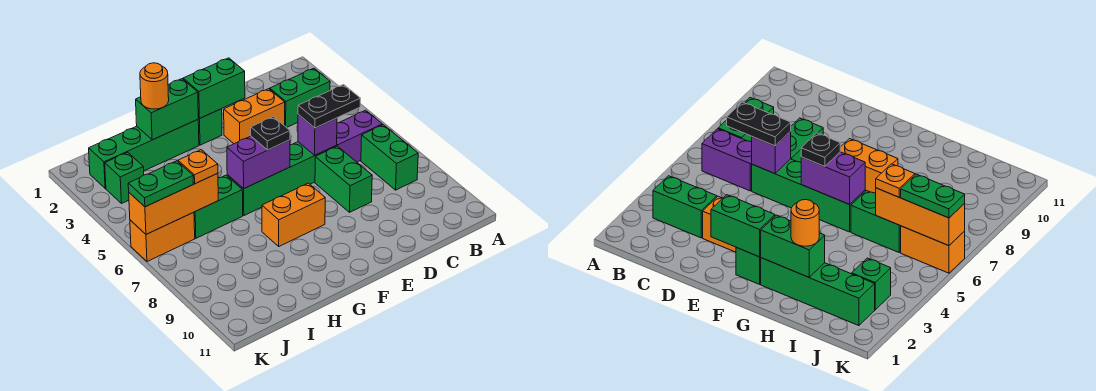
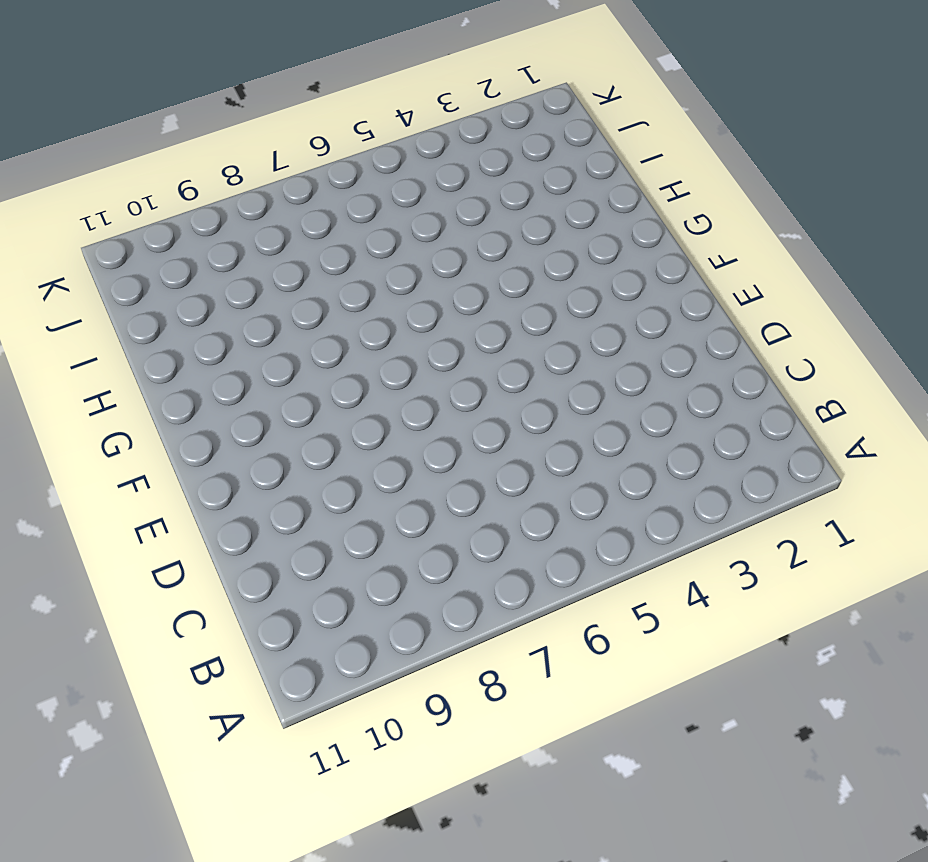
none -> green brick B3:C3 level 1
none -> purple brick B6:C6 level 1
none -> green brick B7:B8 level 1

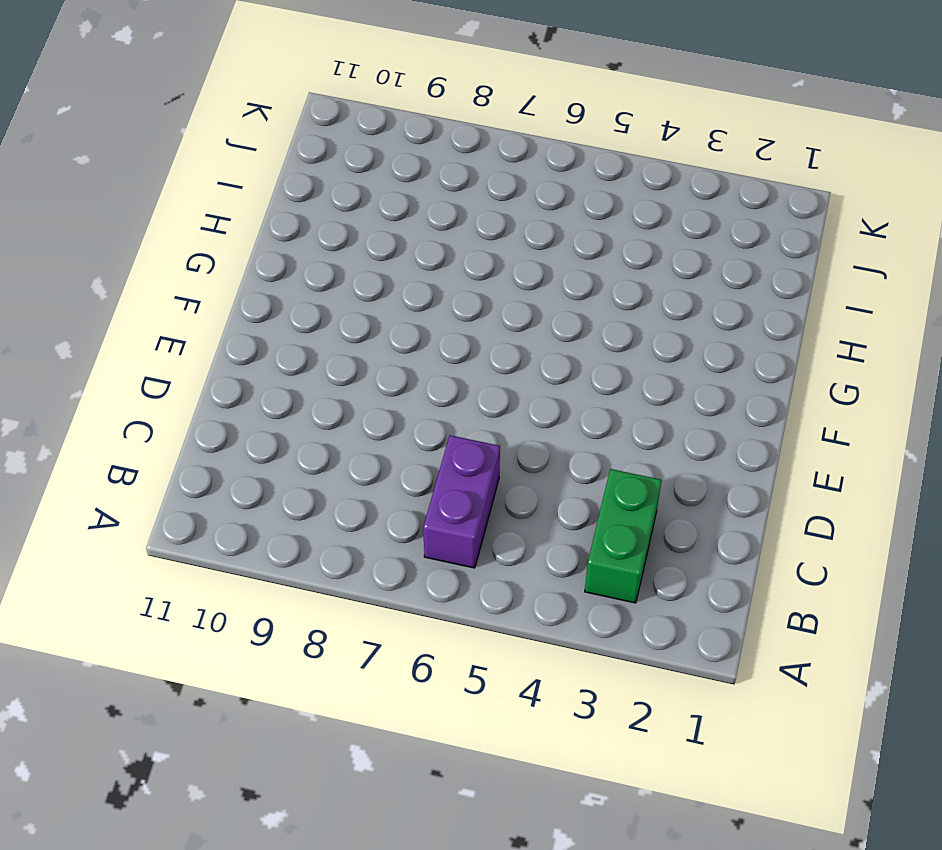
none -> green brick B7:B8 level 1
none -> orange brick D3:E3 level 1
none -> green brick D6:G6 level 1

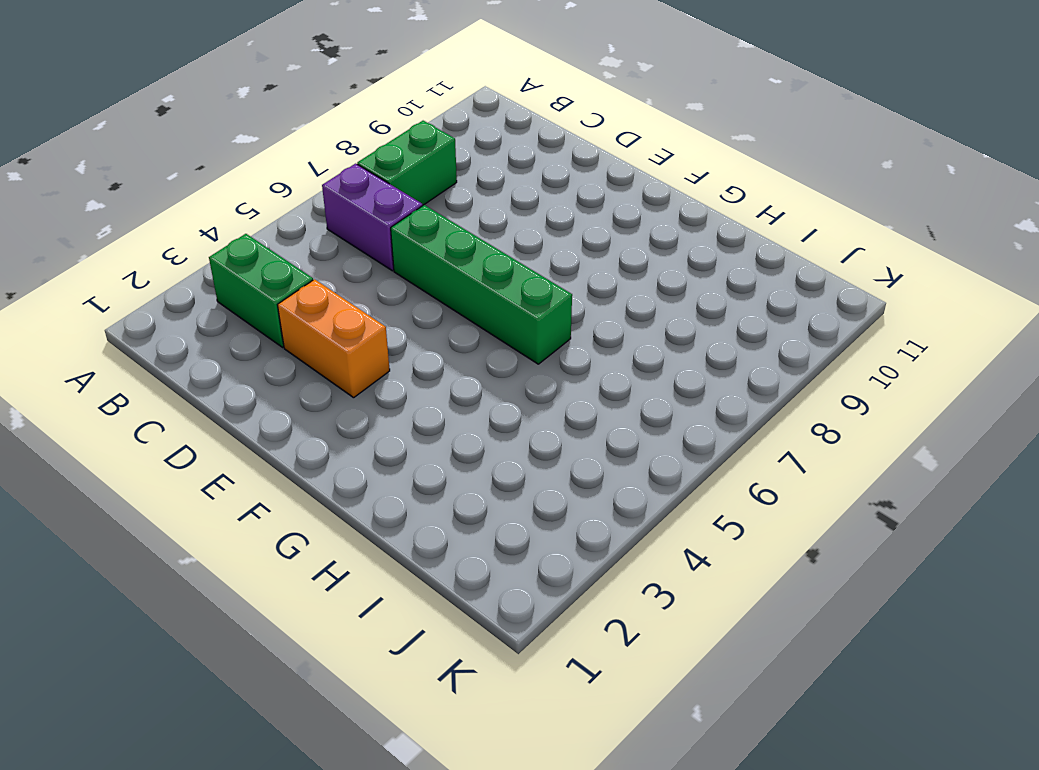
none -> green brick D7:D8 level 1
none -> green brick F2 level 1
none -> orange brick F8:G8 level 1

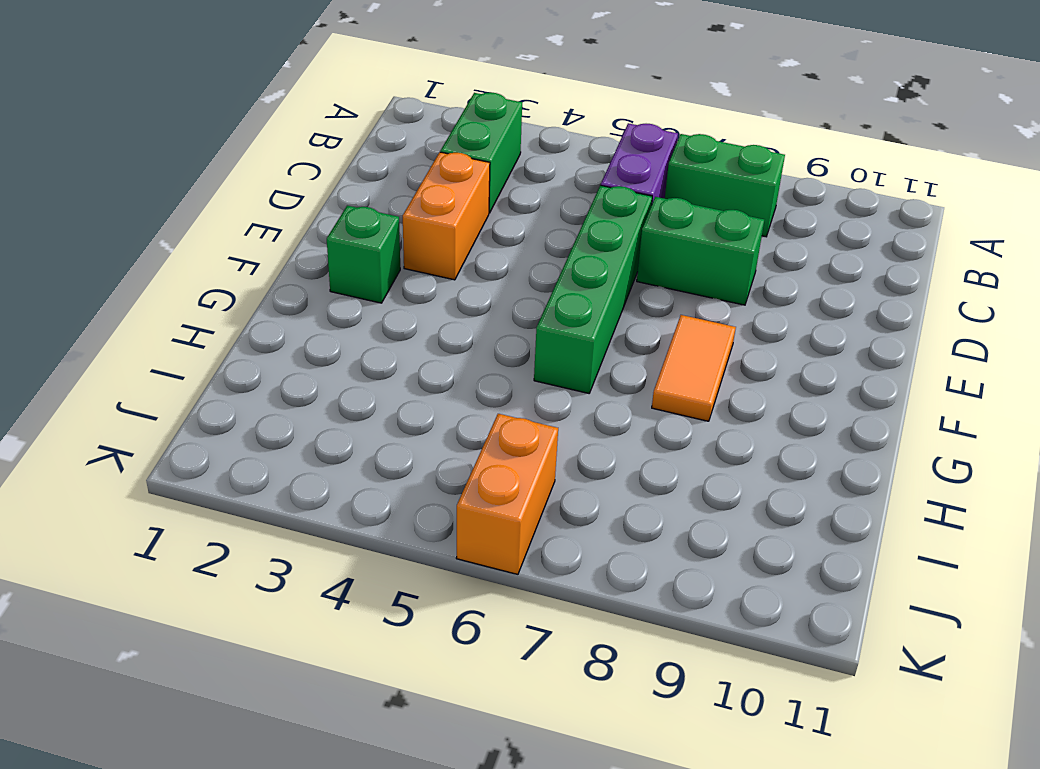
orange tile F8:G8 level 1 -> orange brick F8:G8 level 1
none -> green brick G2:J2 level 1
none -> green brick H6:I6 level 1
none -> green brick J3 level 1

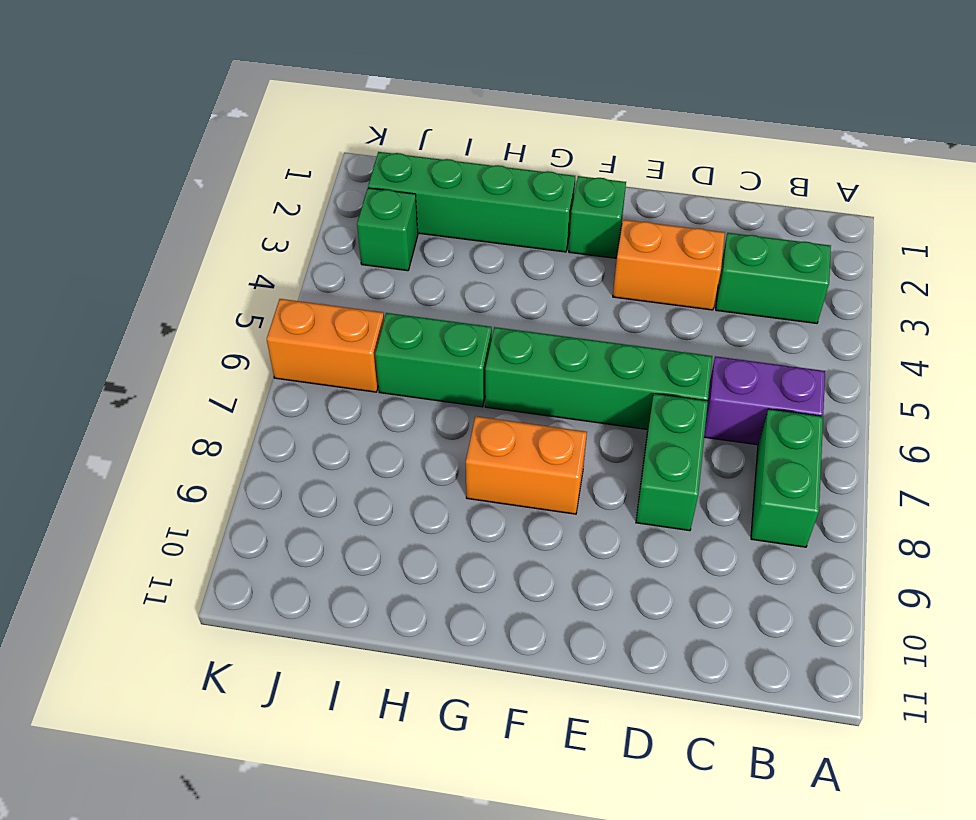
none -> purple brick D6 level 2
none -> green brick E2:F2 level 2
none -> purple brick F6:G6 level 2

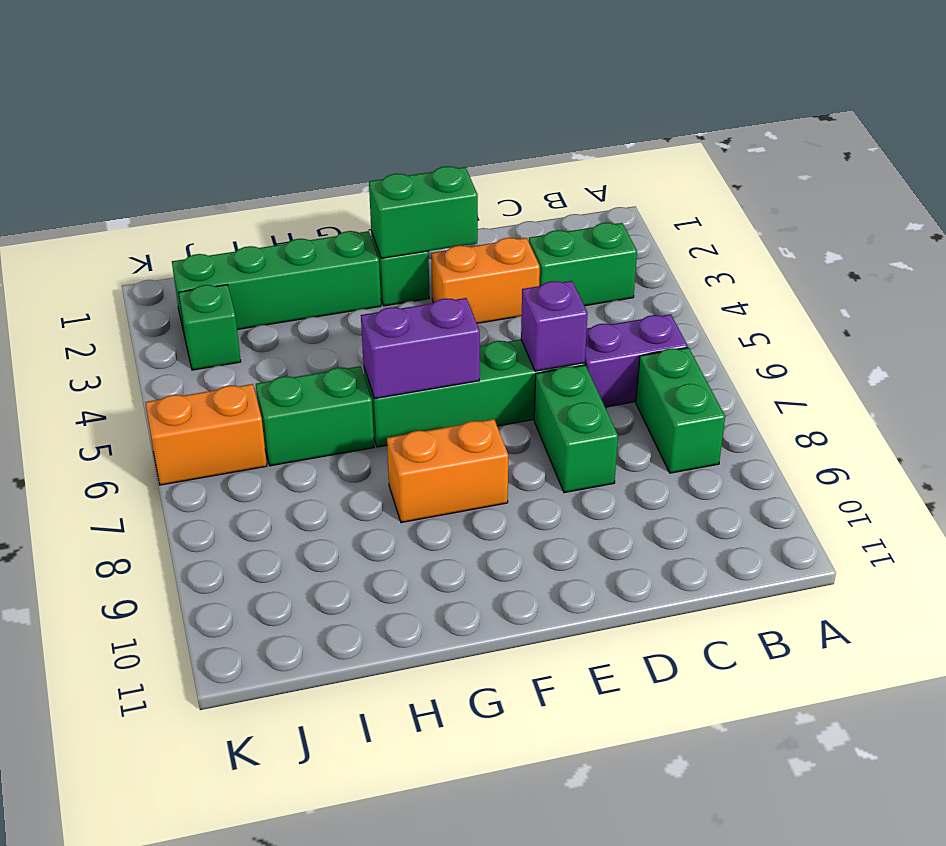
none -> green brick G2:H2 level 2
none -> orange brick I6:K6 level 2
none -> black plate C6:D6 level 3

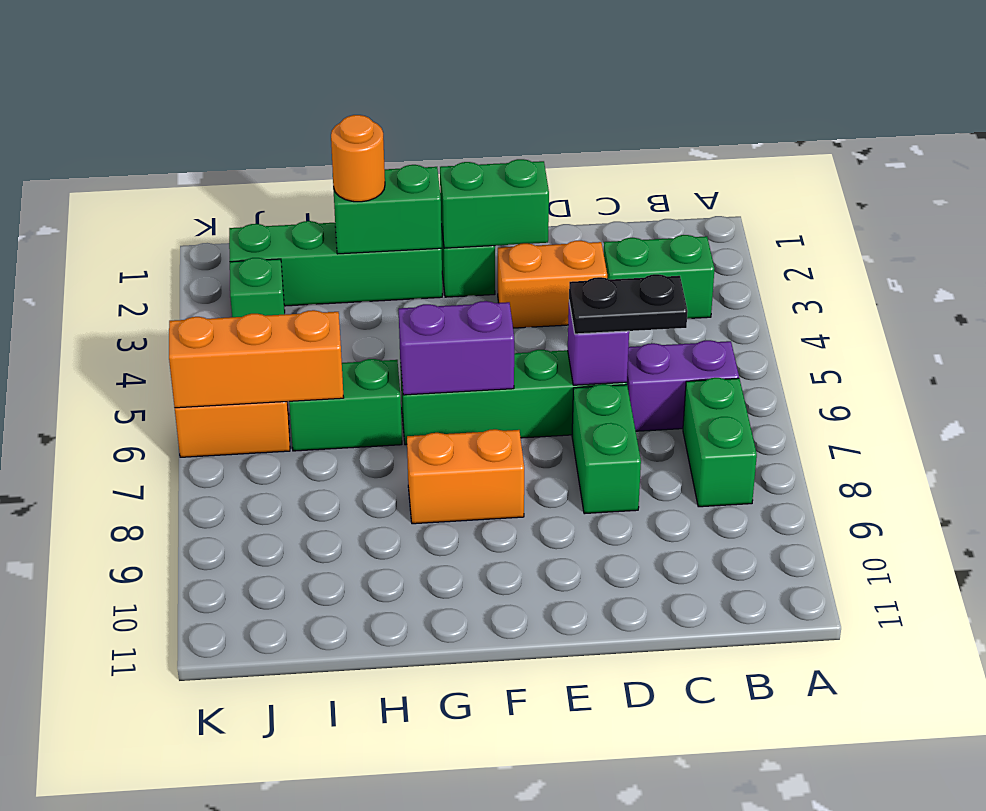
none -> black plate F6 level 3
none -> orange plate I6 level 3
none -> green plate J6:K6 level 3

